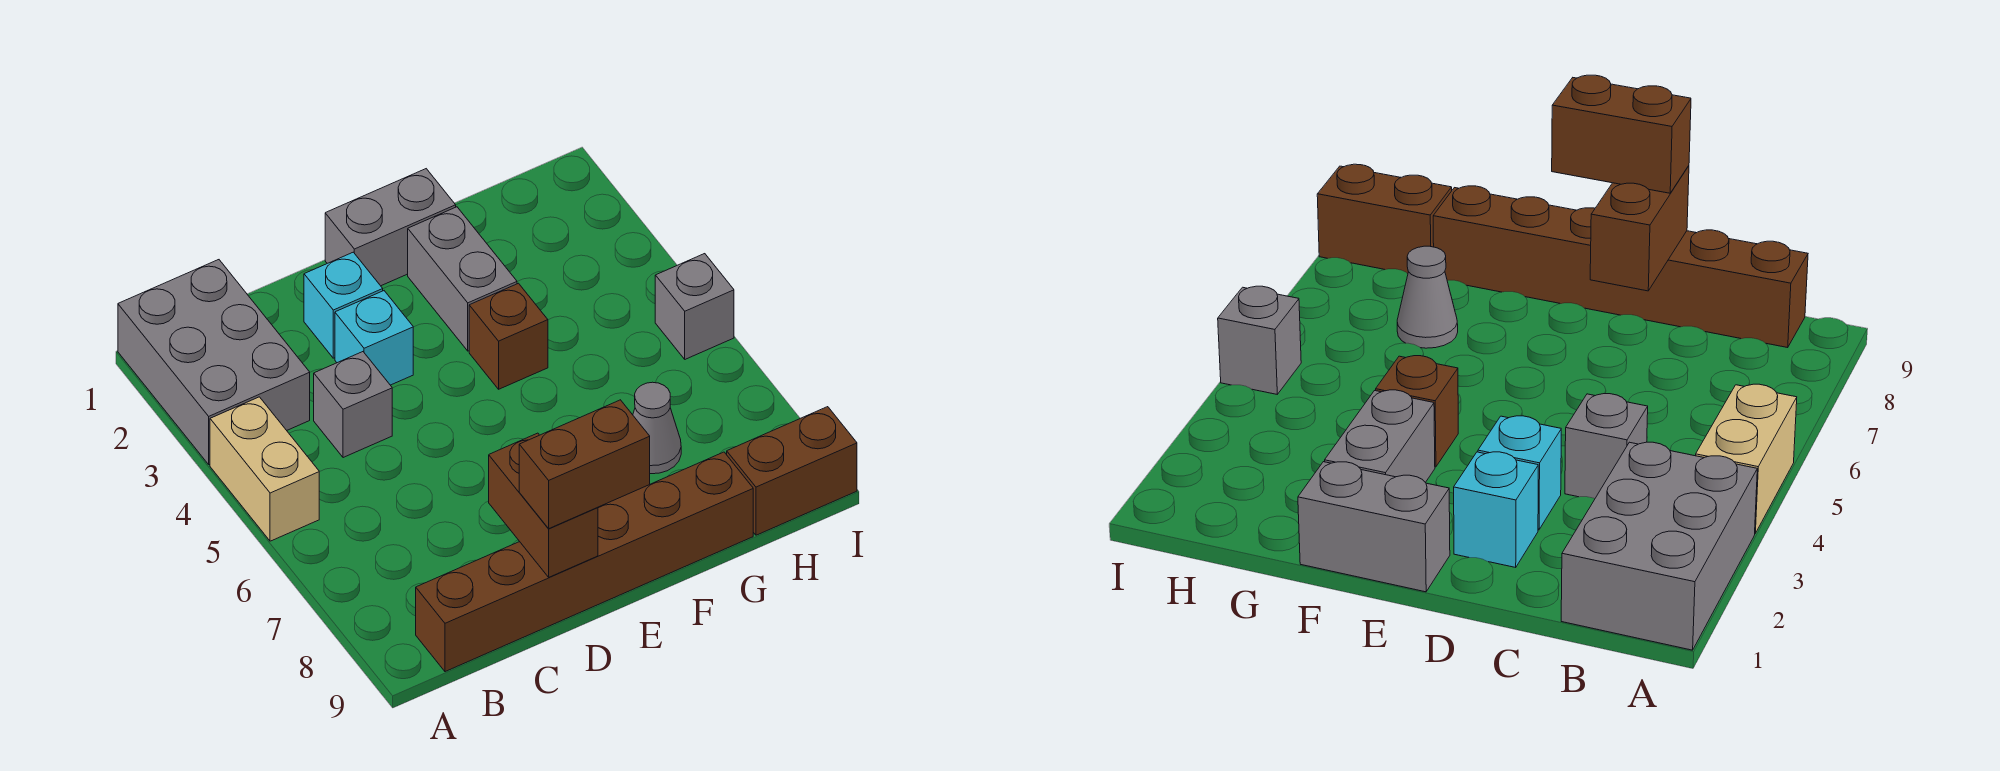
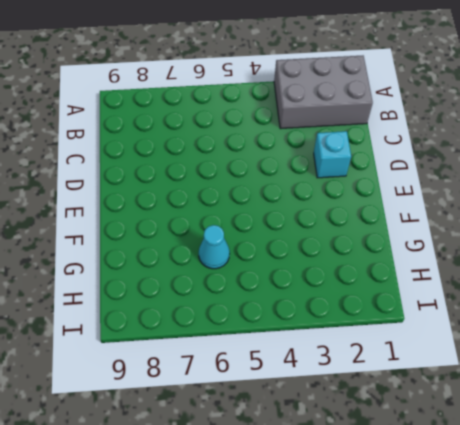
cyan cone G6 level 1 -> none
none -> tan brick A4:A5 level 1
none -> brown brick B9:G9 level 1
none -> grey brick C4 level 1

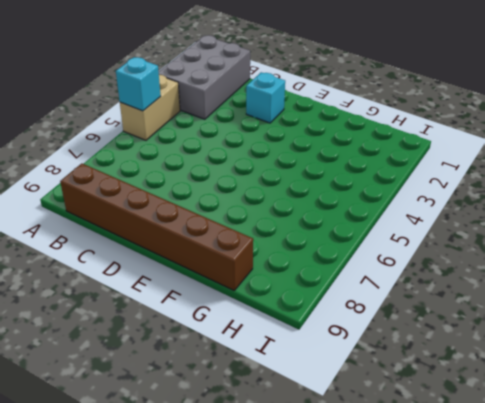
cyan brick A5 level 2 -> cyan brick D3 level 1
none -> grey brick C4 level 1
none -> grey brick E1:F1 level 1
none -> grey brick F2:F3 level 1

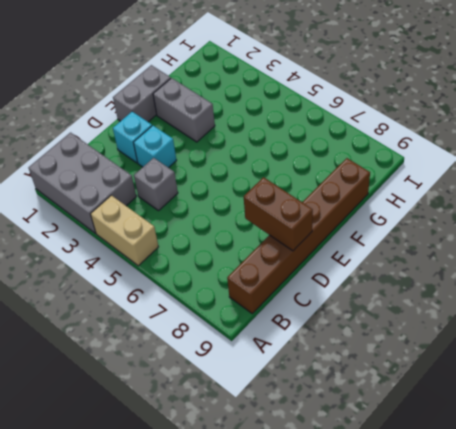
none -> brown brick F4 level 1
none -> grey cone G7 level 1
none -> brown brick H9:I9 level 1

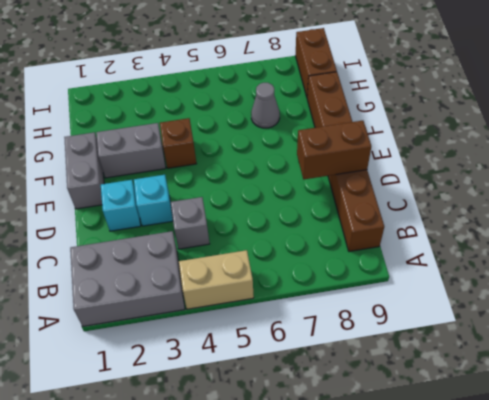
none -> grey brick I5 level 1
none -> brown brick D9:E9 level 3

